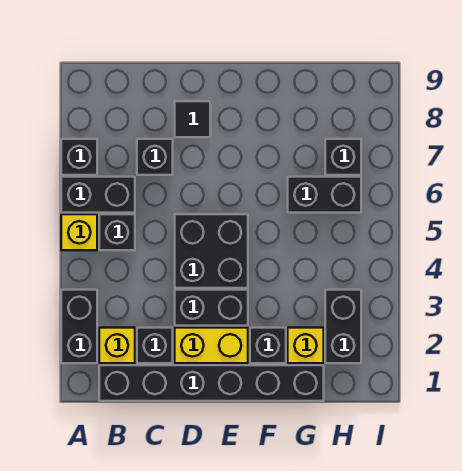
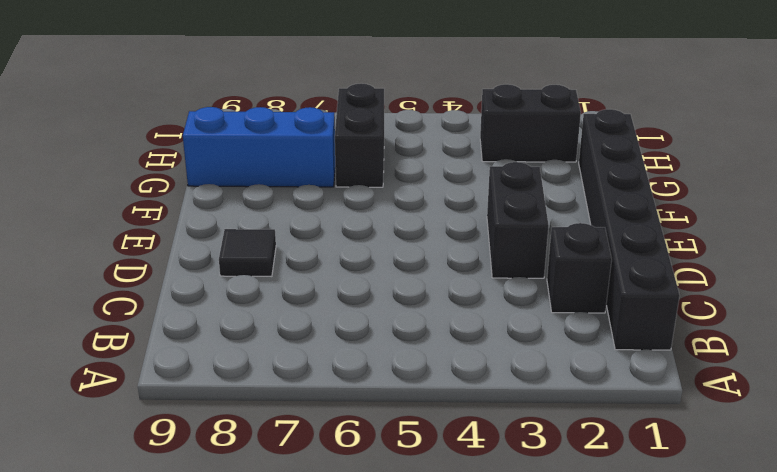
blue brick G7:G9 level 1 -> none
none -> black brick A2:A3 level 1
none -> yellow brick A5 level 1
none -> black brick A6:B6 level 1

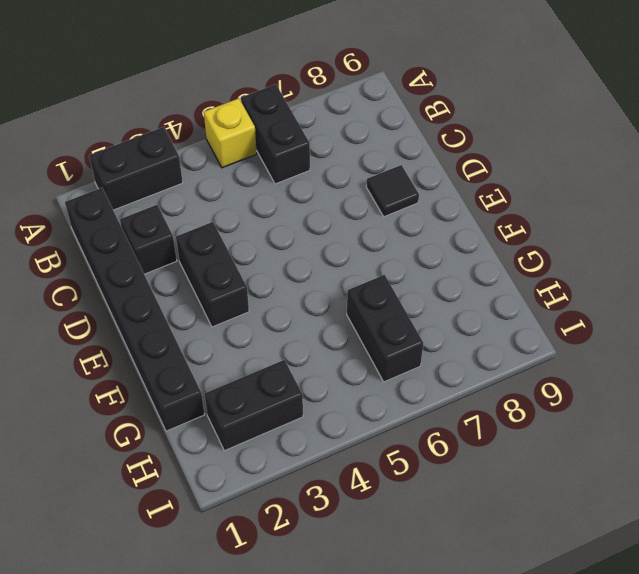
none -> black brick A7 level 1
none -> yellow brick B2 level 1
none -> black brick B5 level 1

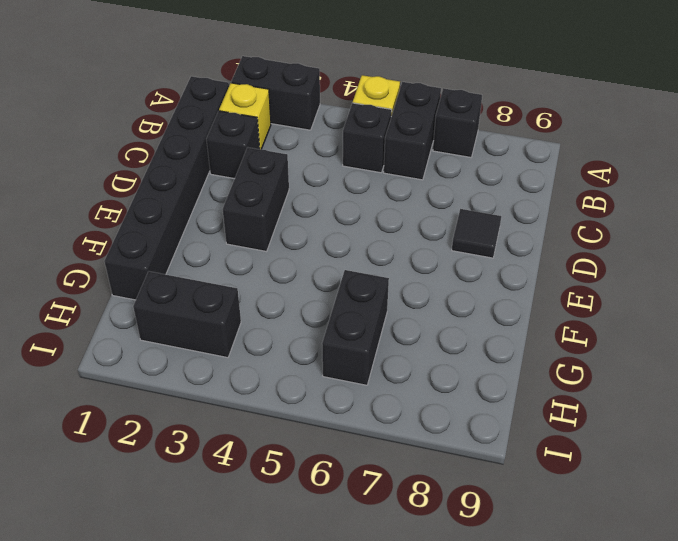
none -> black brick C7 level 1
none -> yellow brick D2:E2 level 1
none -> black brick D4:E5 level 1

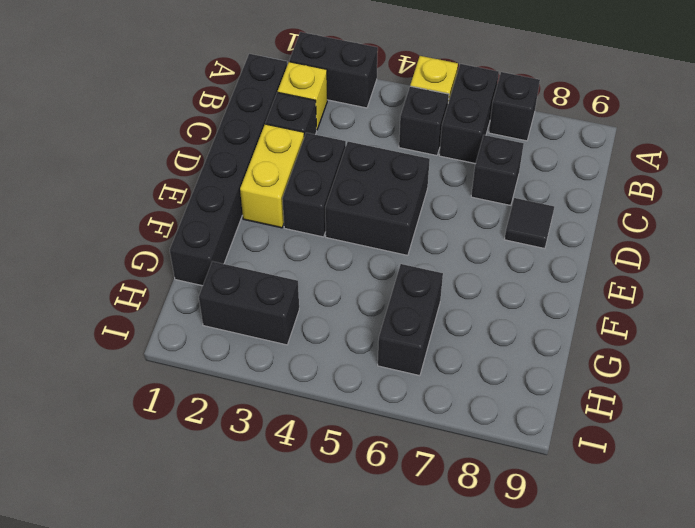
none -> black brick F2 level 1
none -> yellow brick G2 level 1
none -> black brick H7 level 1

